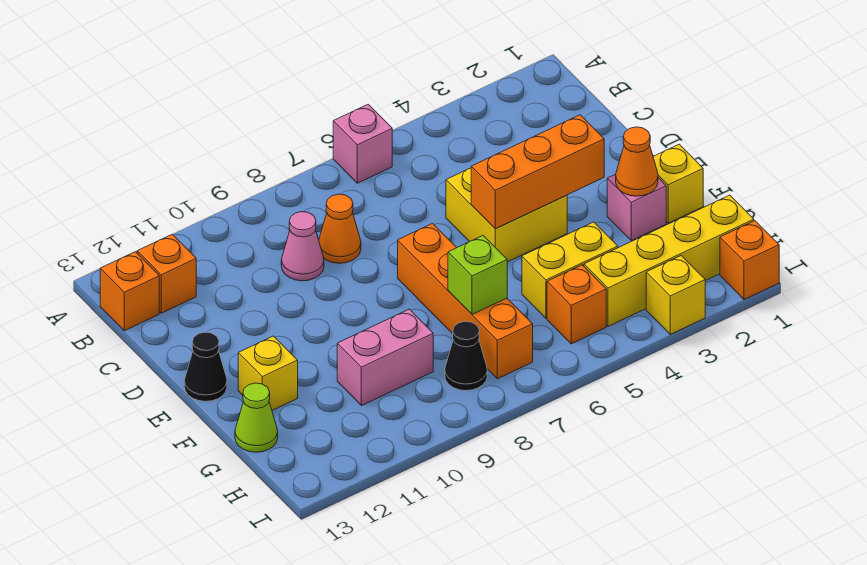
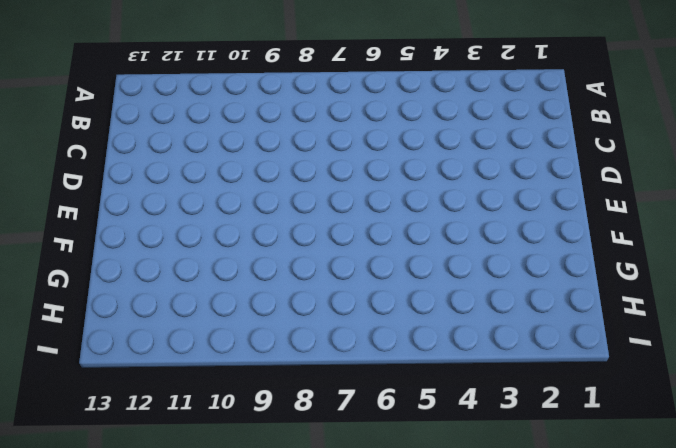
none -> pink brick A6 level 1
none -> orange brick B12 level 1
none -> orange brick B13 level 1

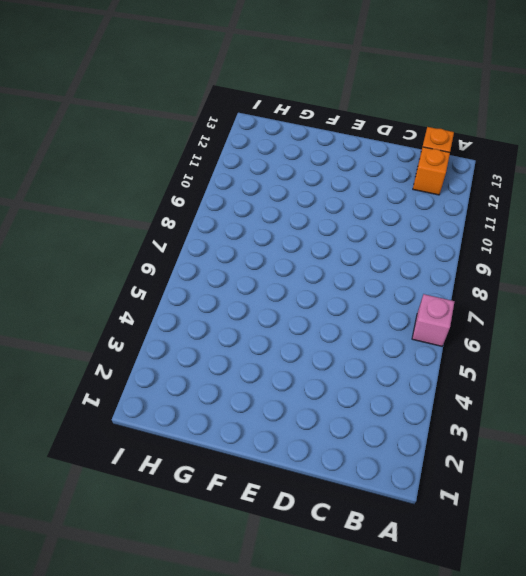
none -> orange cone C8 level 1
none -> pink cone C9 level 1
none -> yellow brick D4:E5 level 1

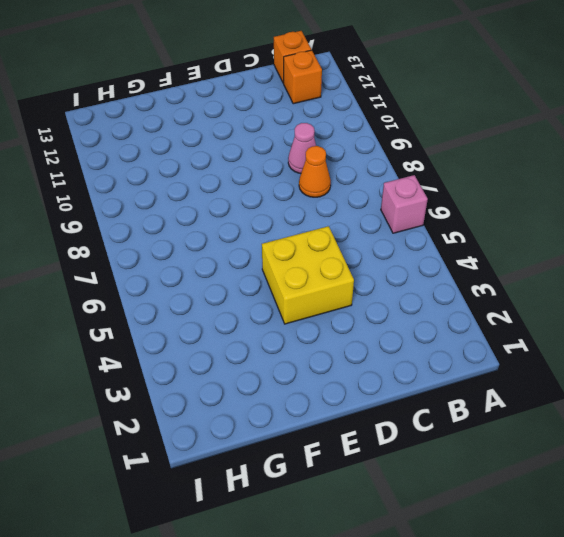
none -> orange brick E7:H7 level 1
none -> black cone E13 level 1
none -> yellow brick F1 level 1

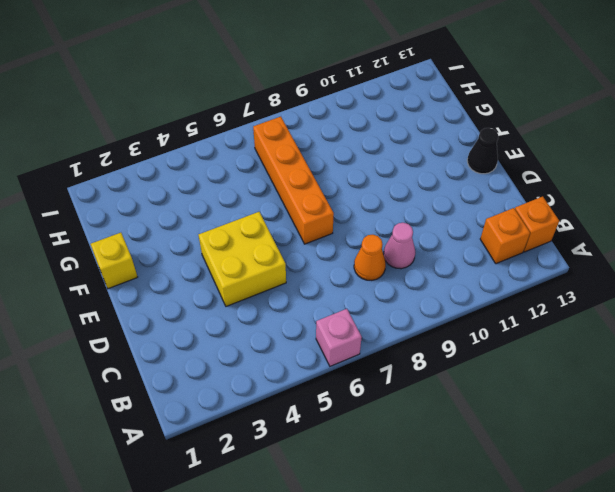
none -> pink brick F2 level 1
none -> yellow brick F12 level 1
none -> yellow brick G4:G5 level 1

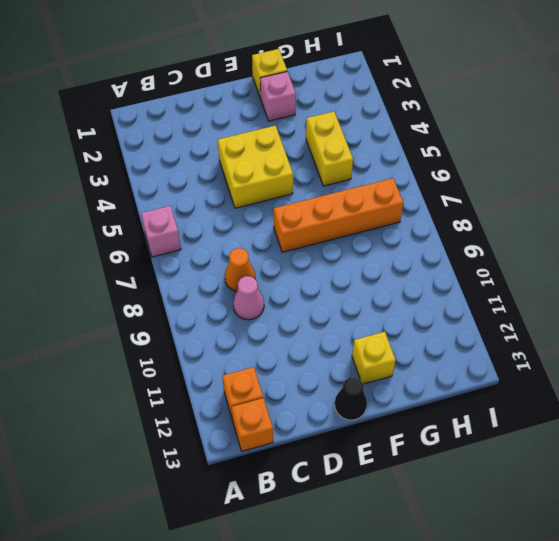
none -> pink brick G9:G10 level 1
none -> lime cone G13 level 1
none -> yellow brick H1:H4 level 1

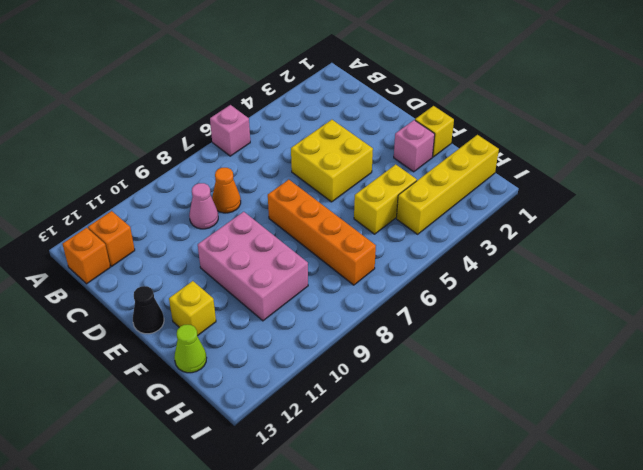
pink brick E9:G10 level 1 -> pink brick G9:G10 level 1
none -> orange brick H5 level 1
none -> black cone H8 level 1
none -> orange brick I1 level 1

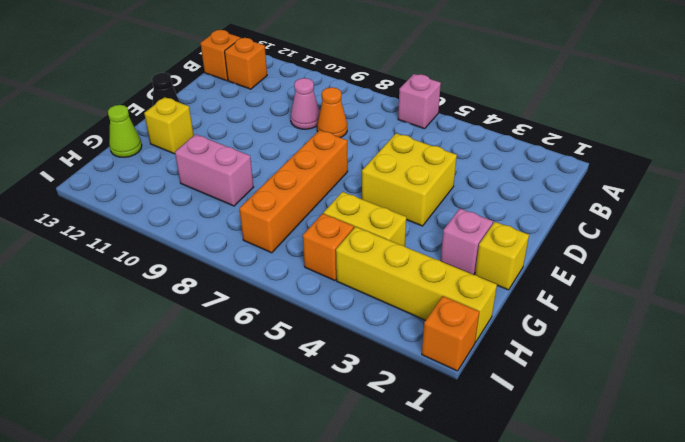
none -> black cone H8 level 1
none -> yellow brick I3 level 1
none -> orange brick E3:E5 level 2

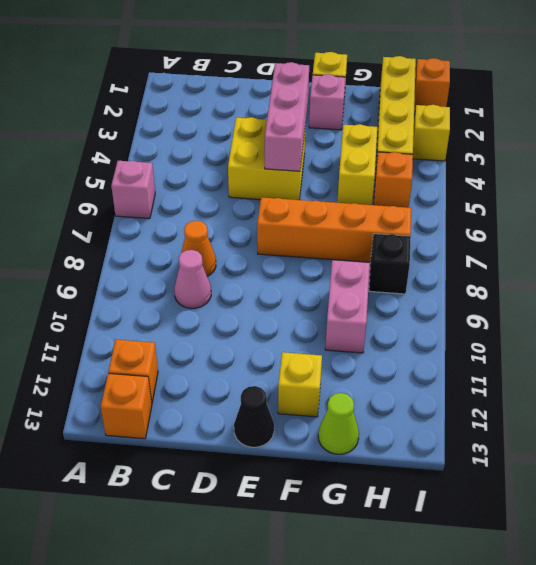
pink brick E3:E5 level 2 -> orange brick E3:E5 level 2
black brick H8 level 1 -> black cone H8 level 1
none -> orange cone F2 level 2
none -> lime brick G7 level 2

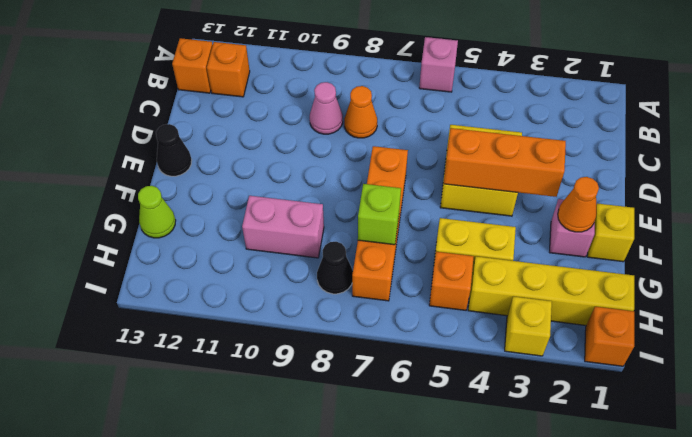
none -> yellow brick F12 level 1

